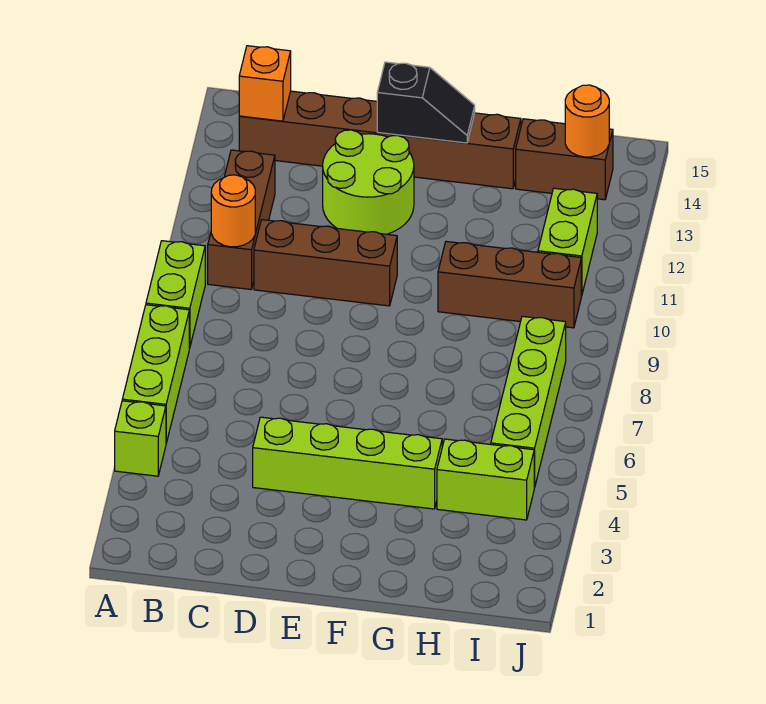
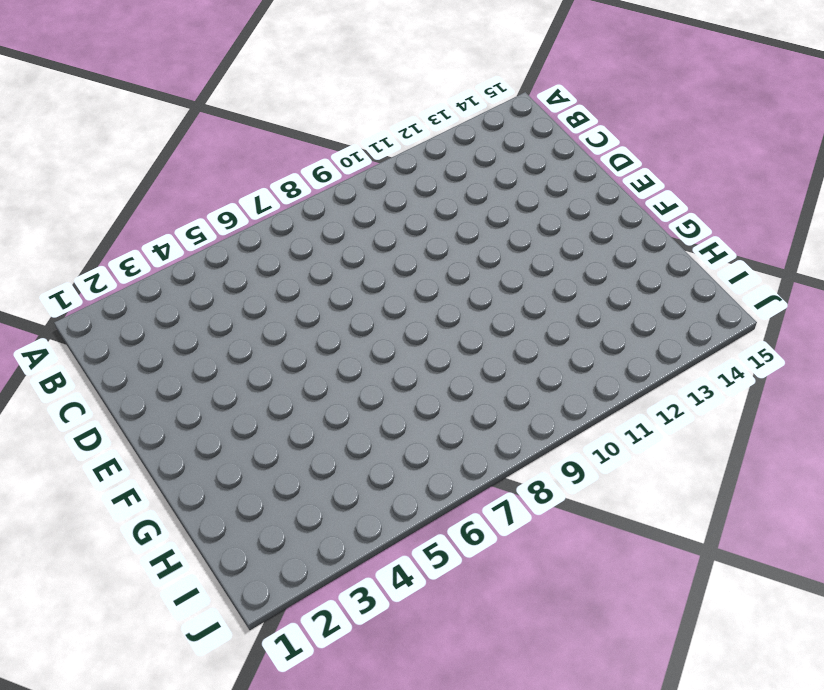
none -> lime brick A4 level 1
none -> lime brick A5:A7 level 1
none -> lime brick A8:A9 level 1

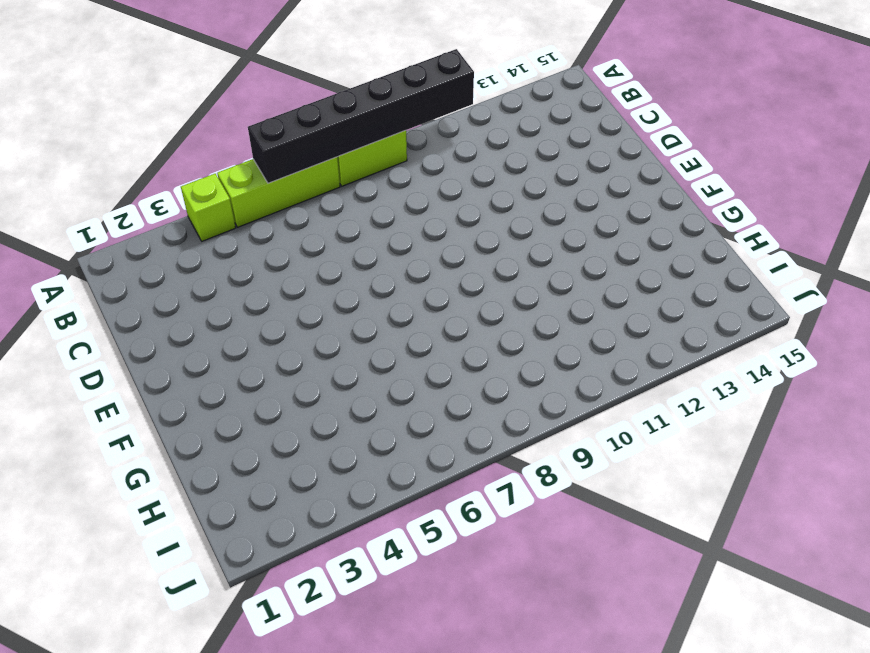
black brick A6:A11 level 2 -> none
none -> brown brick B10:B12 level 1
none -> brown brick B14:G14 level 1
none -> brown brick C10:E10 level 1

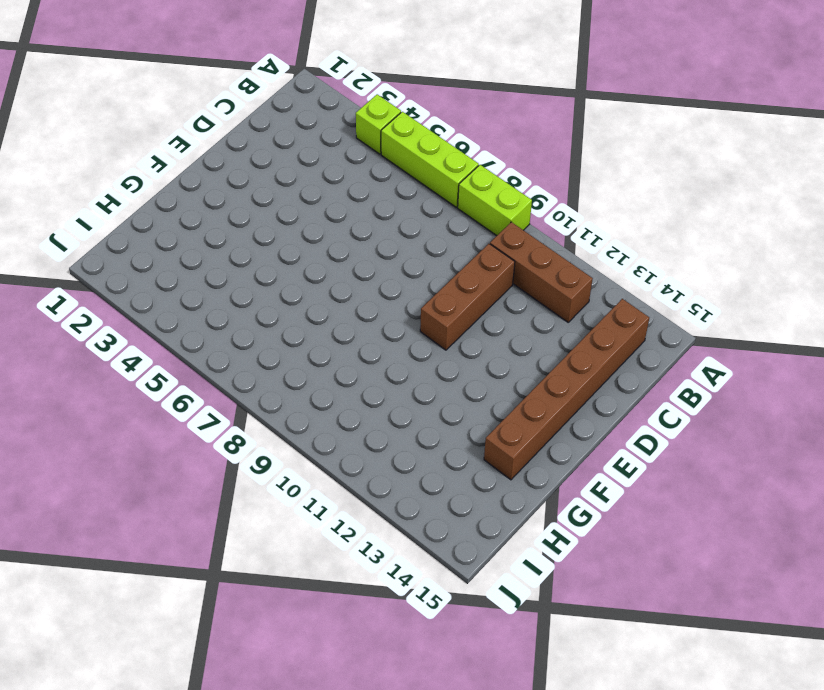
none -> lime brick D4:G4 level 1
none -> lime round brick D12:E13 level 1
none -> brown brick G10:I10 level 1

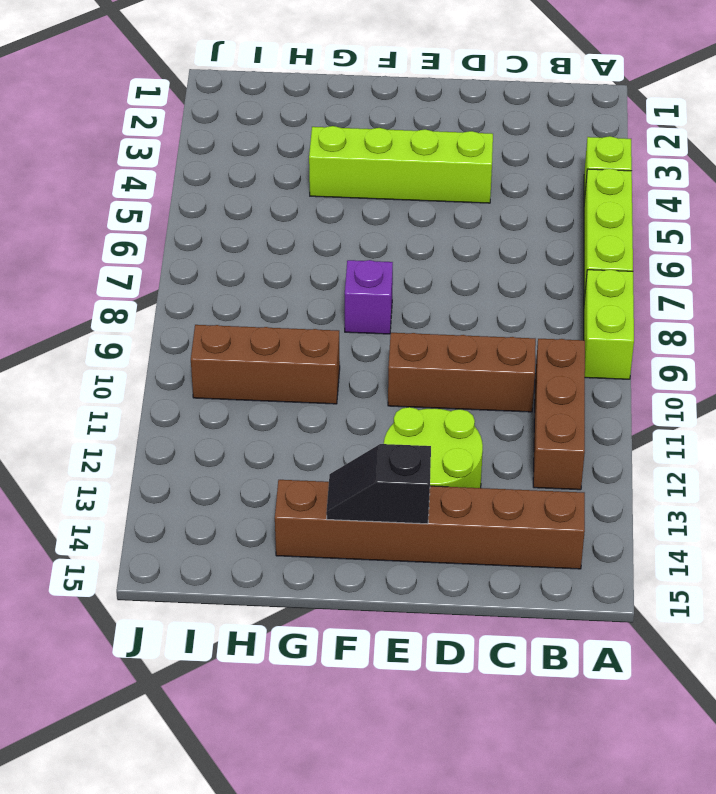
purple brick F8 level 1 -> none
none -> lime brick H4:I4 level 1
none -> brown brick H14:I14 level 1
none -> lime brick I5:I8 level 1

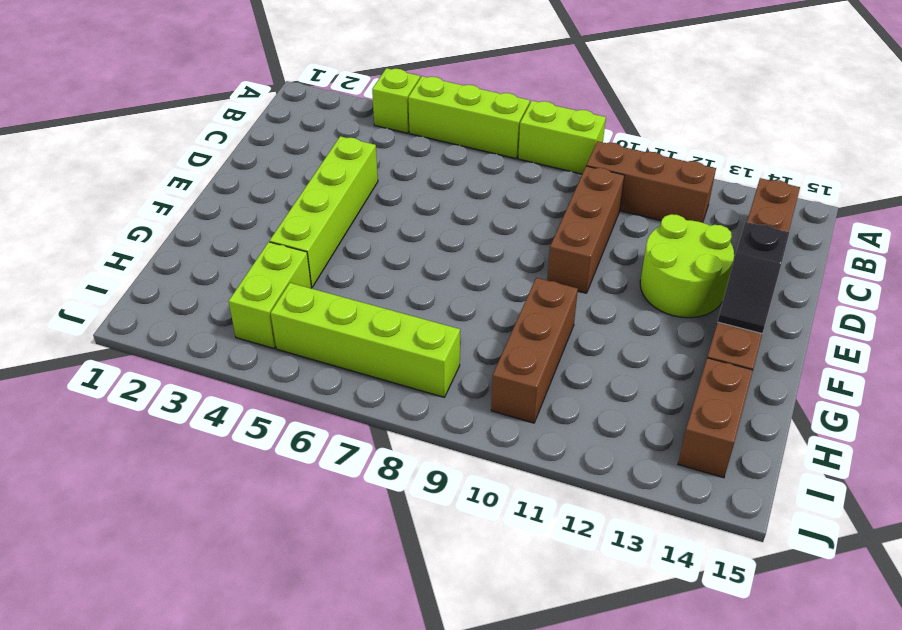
none -> lime brick I11:I12 level 1
none -> orange round brick B10 level 2
none -> orange brick B14 level 2

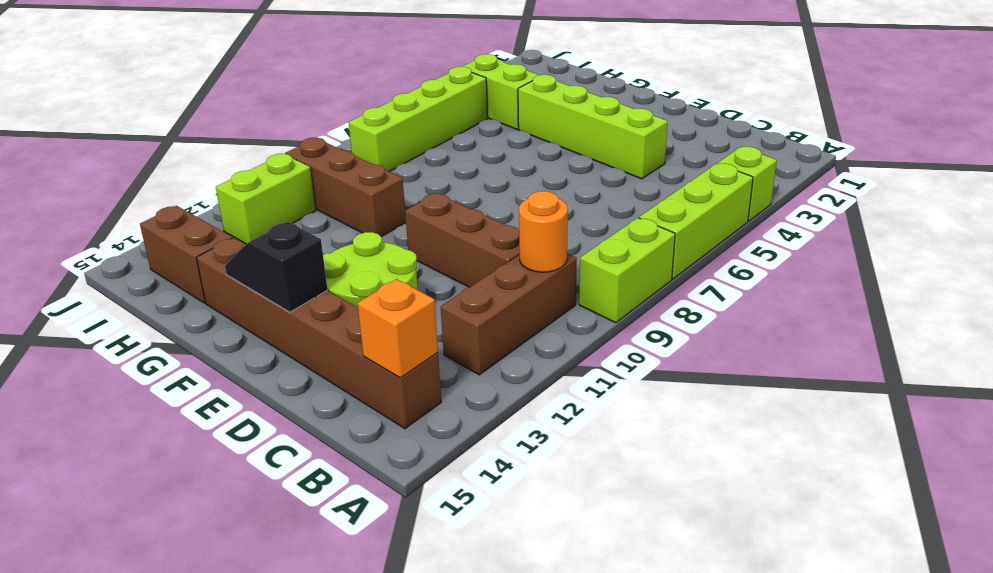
none -> orange round brick I14 level 2

